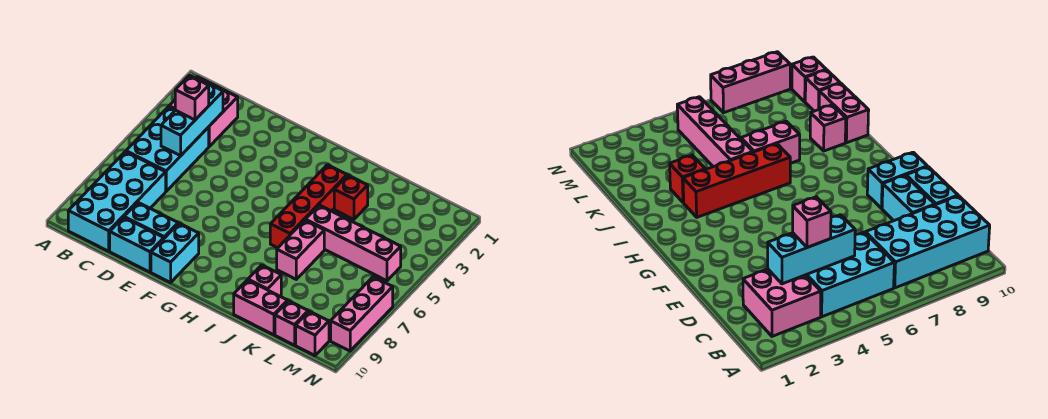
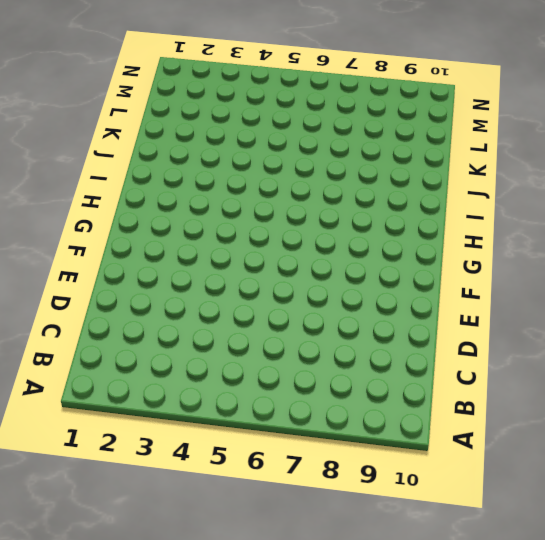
none -> pink brick B2:C3 level 1
none -> cyan brick B4:C6 level 1
none -> cyan brick B7:C10 level 1

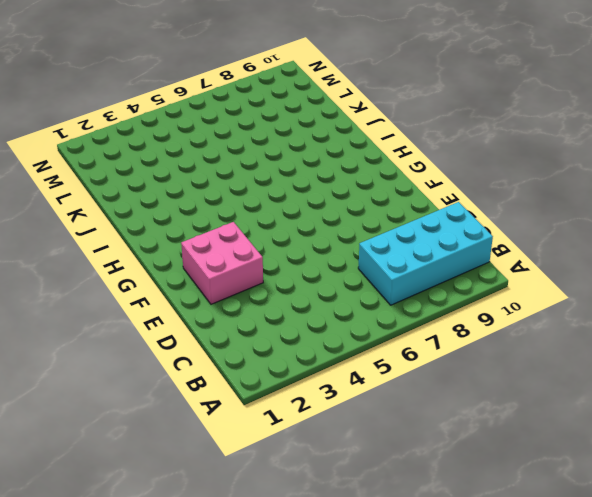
pink brick E2:F3 level 1 -> pink brick B2:C3 level 1
none -> cyan brick B4:C6 level 1
none -> cyan brick D9:E9 level 1
none -> cyan brick D10:E10 level 1

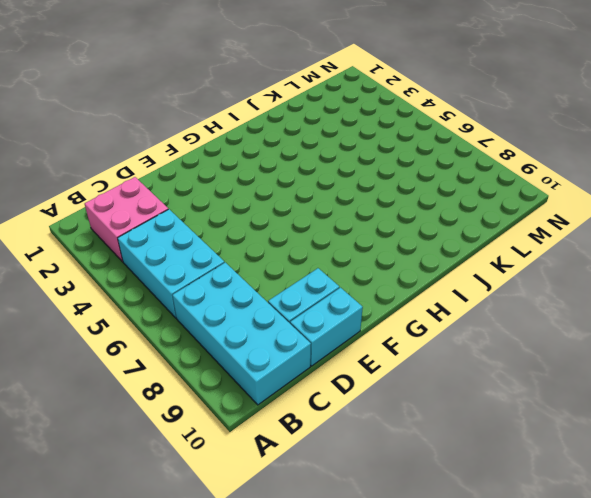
none -> cyan brick F9:F10 level 1
none -> red brick I3:I6 level 1
none -> red brick J3 level 1

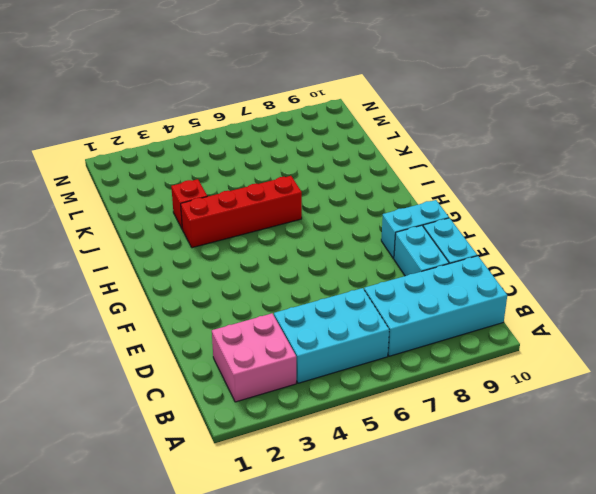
none -> pink brick J5:M5 level 1
none -> pink brick J6:J7 level 1
none -> pink brick J9 level 1

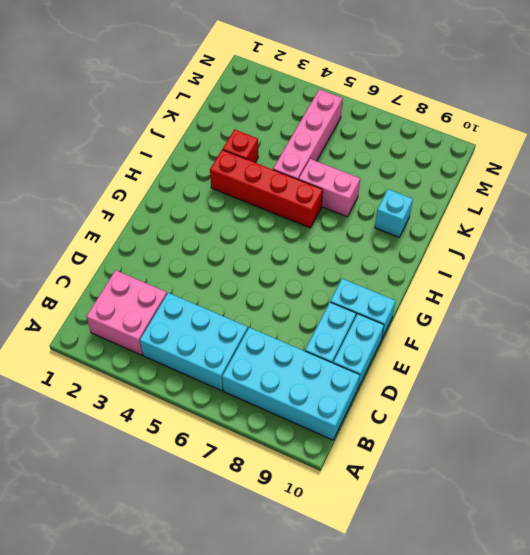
cyan brick J9 level 1 -> pink brick J9 level 1
none -> pink brick J10:K10 level 1
none -> pink brick L10 level 1
none -> pink brick M10 level 1

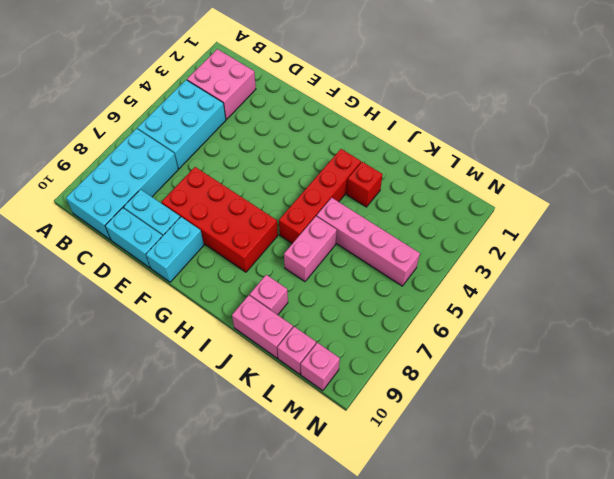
red brick E7:H8 level 1 -> none
none -> pink brick N7:N9 level 1
none -> cyan brick C3:C5 level 2
none -> pink brick C4 level 3

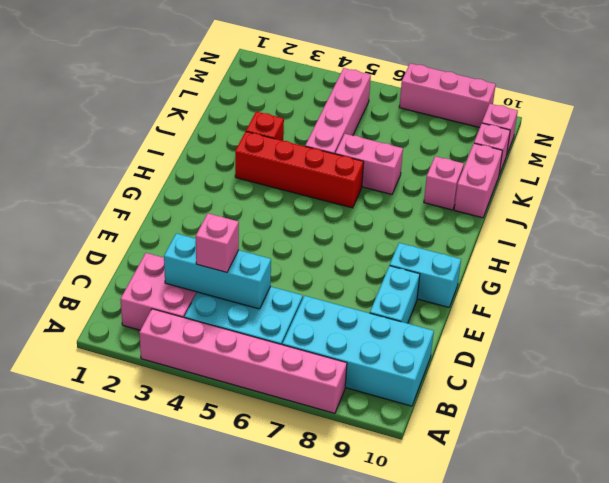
pink brick A3:A8 level 1 -> none
none -> cyan brick D10:E10 level 1

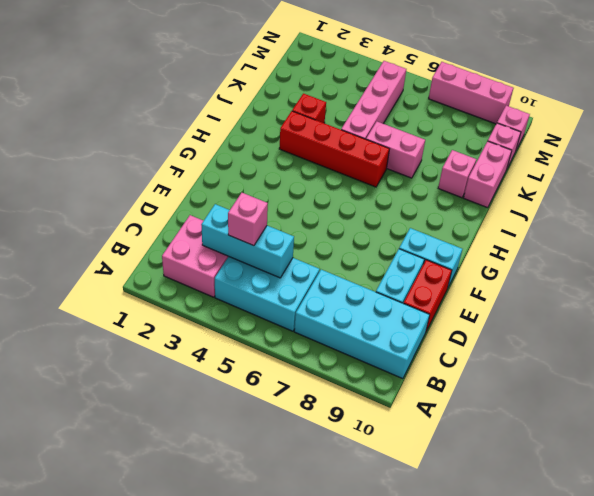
red brick D10:E10 level 1 -> cyan brick D10:E10 level 1

